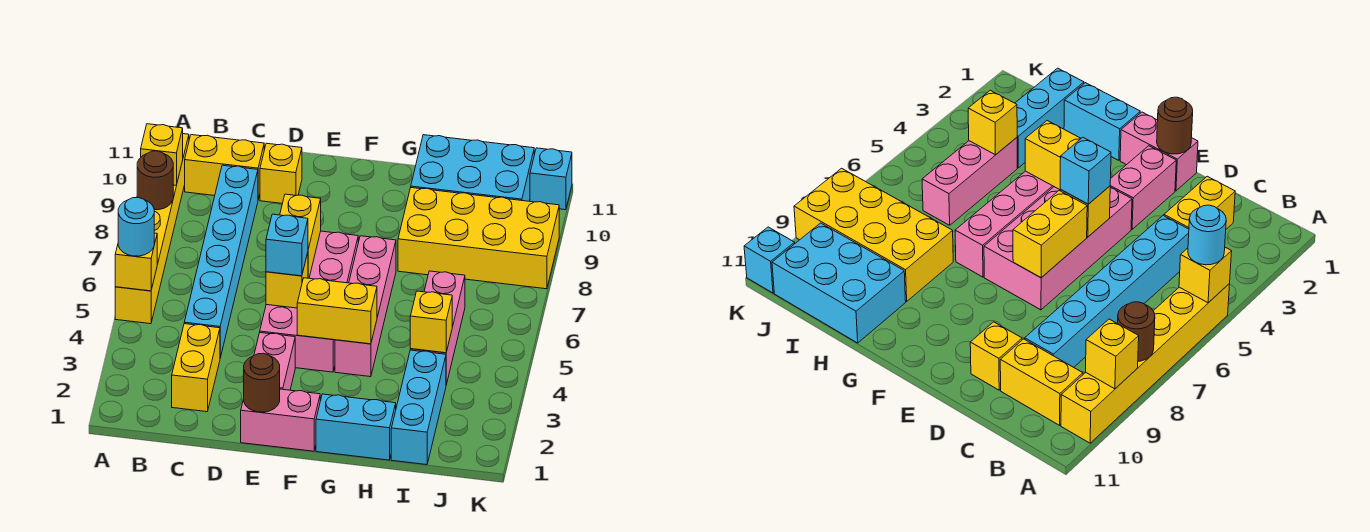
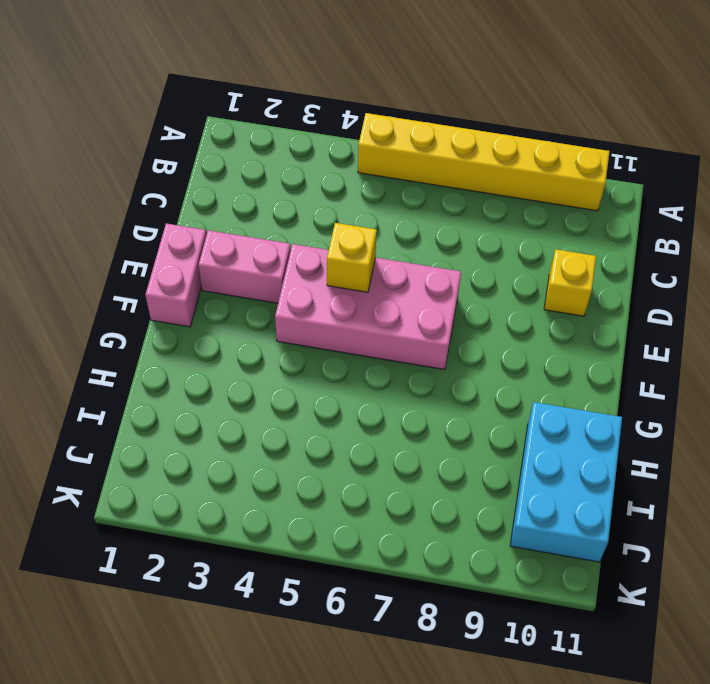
none -> yellow brick B10:C10 level 1
none -> yellow brick C2:C3 level 1
none -> cyan brick C4:C9 level 1

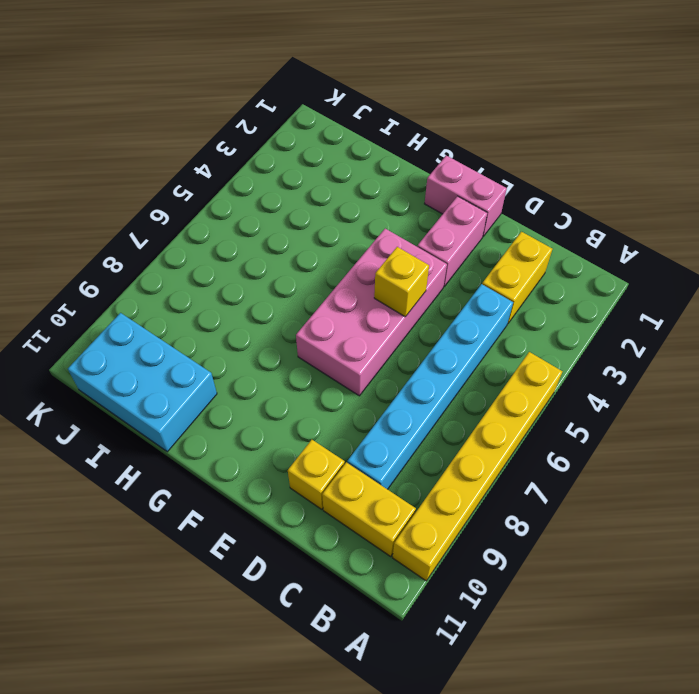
none -> cyan brick G1:H1 level 1
none -> pink brick G4:G7 level 1
none -> yellow brick H8:K9 level 1

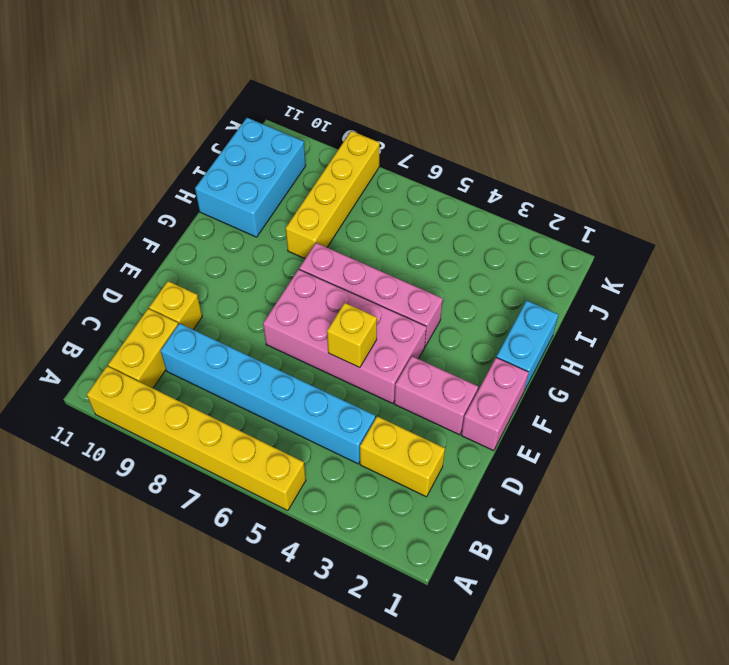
yellow brick H8:K8 level 1 -> yellow brick H8:K9 level 1
none -> cyan brick I1:I3 level 1
none -> pink brick I4:I6 level 1
none -> cyan brick K11 level 1

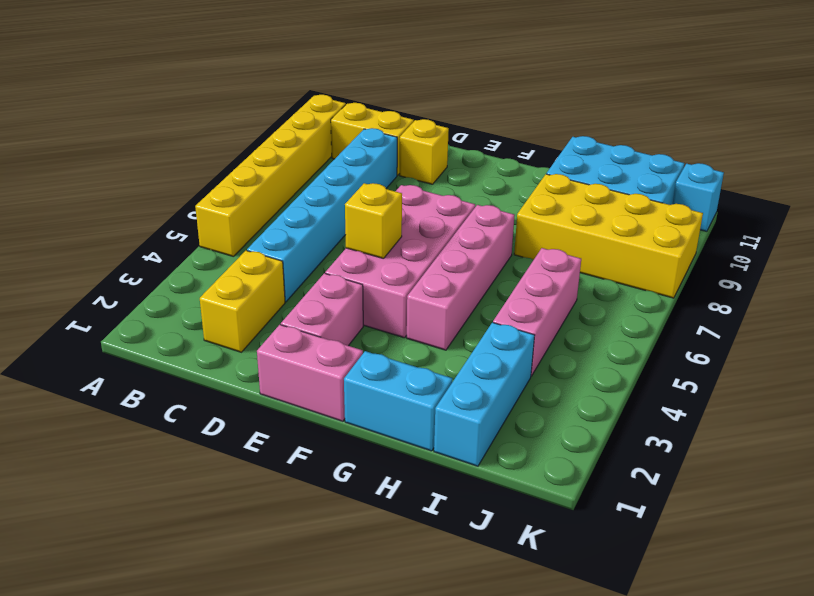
none -> yellow brick A5 level 2
none -> brown round brick A8 level 2
none -> yellow brick A9 level 2

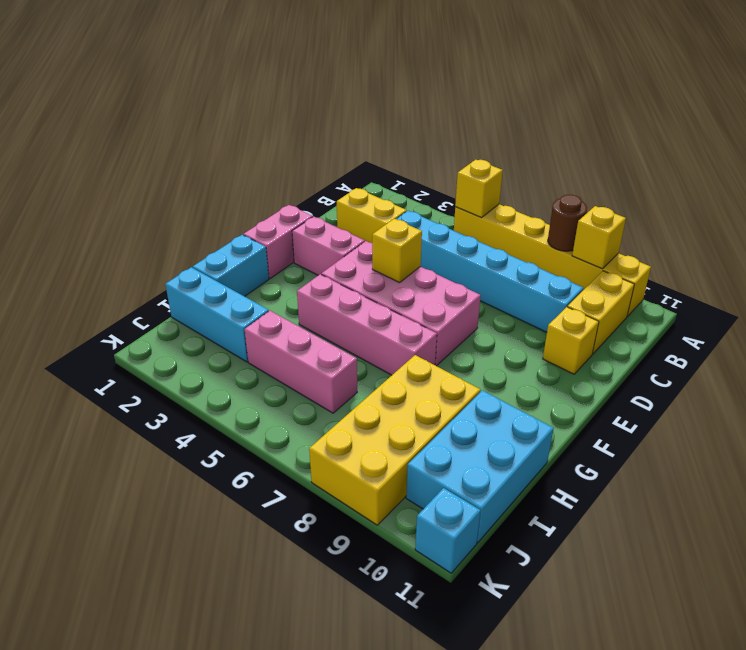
none -> brown round brick E1 level 2
none -> yellow brick E6:E7 level 2
none -> yellow brick F4:G4 level 2

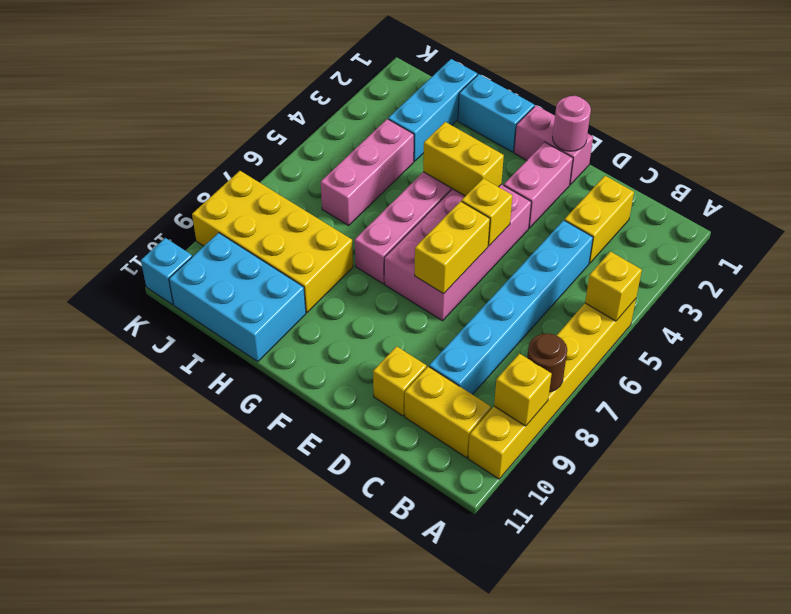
pink round brick E1 level 2 -> brown round brick E1 level 2
none -> yellow brick I4 level 2
none -> cyan round brick A5 level 3
none -> cyan brick E5 level 3

